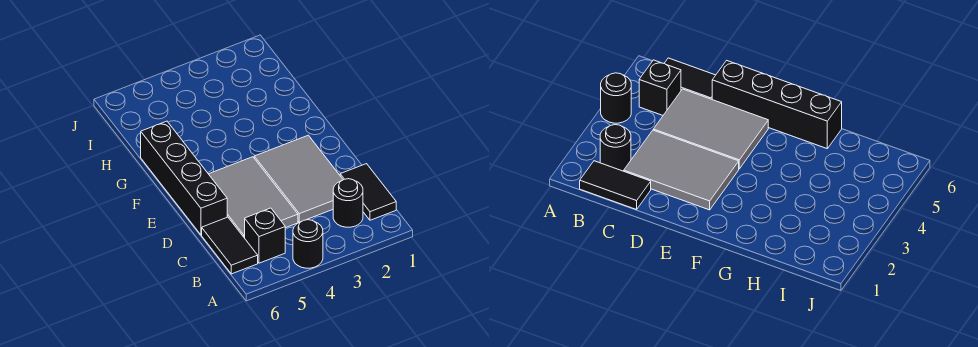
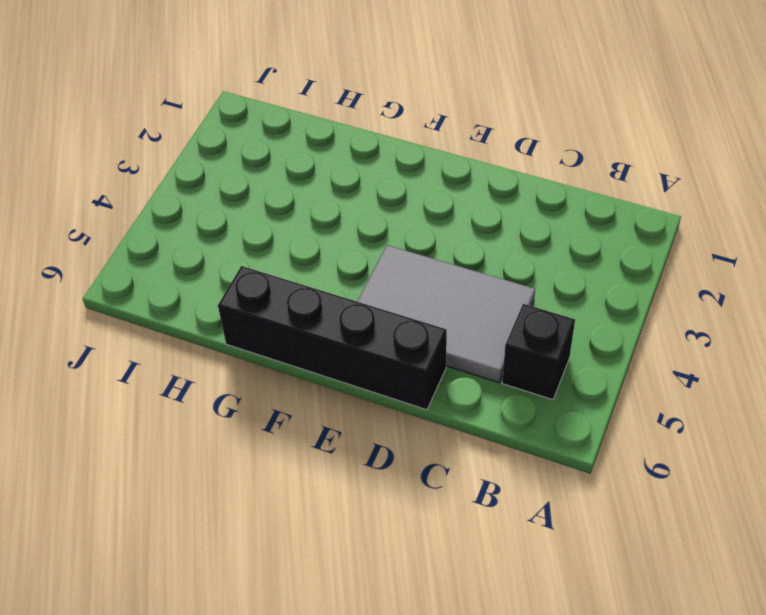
none -> black round brick A4 level 1
none -> black tile B1:C1 level 1

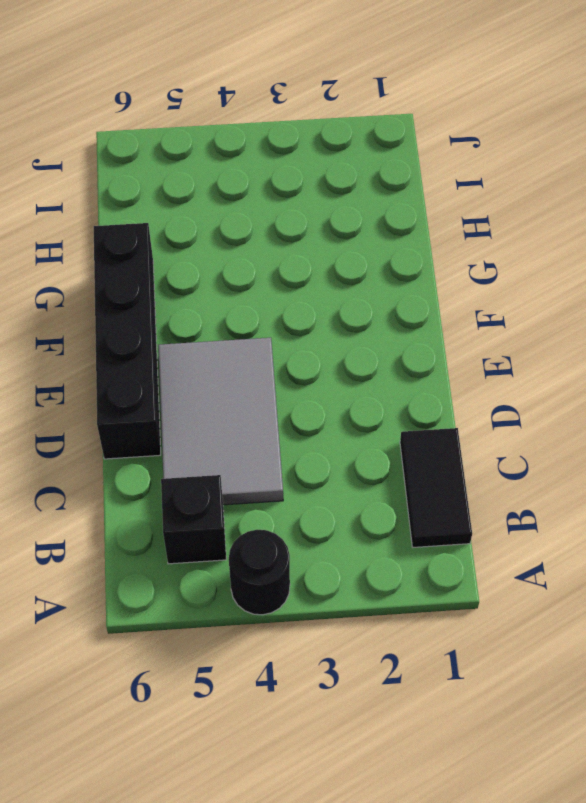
none -> black round brick B2 level 1
none -> black tile B6:C6 level 1

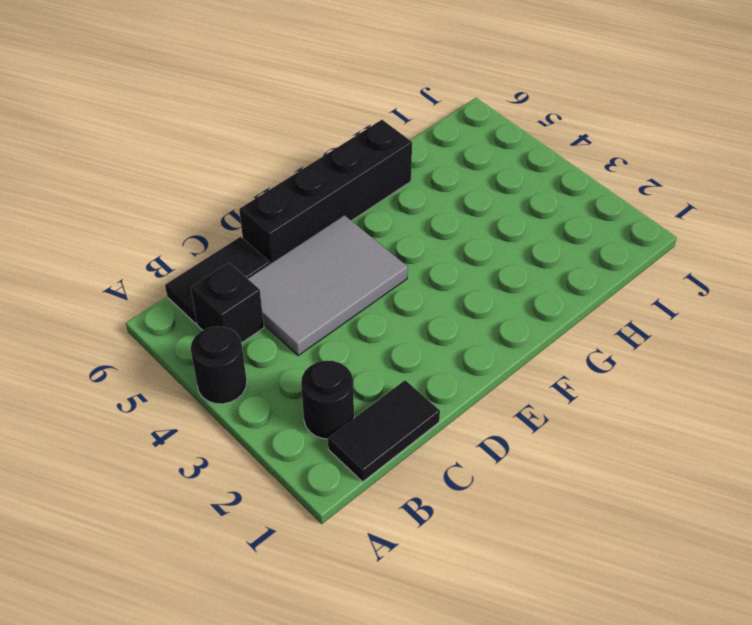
none -> grey tile C2:E3 level 1

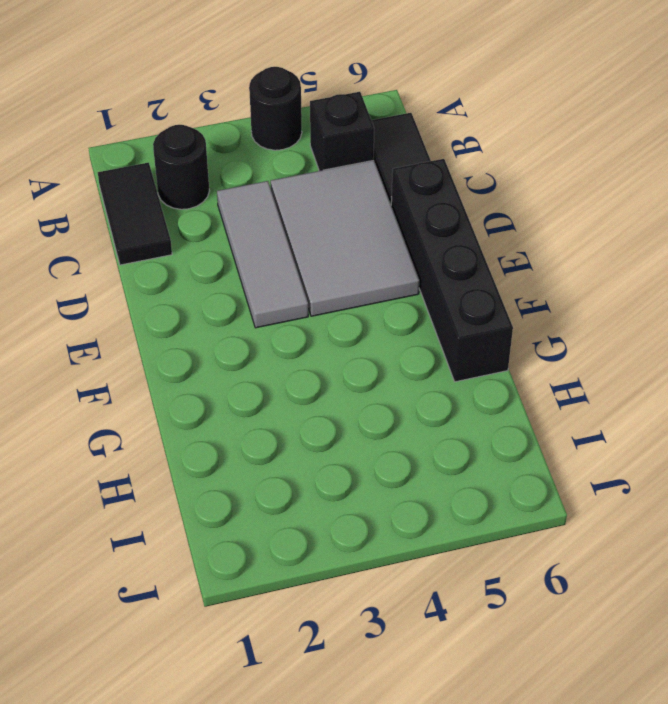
grey tile C3:E3 level 1 -> grey tile C2:E3 level 1

